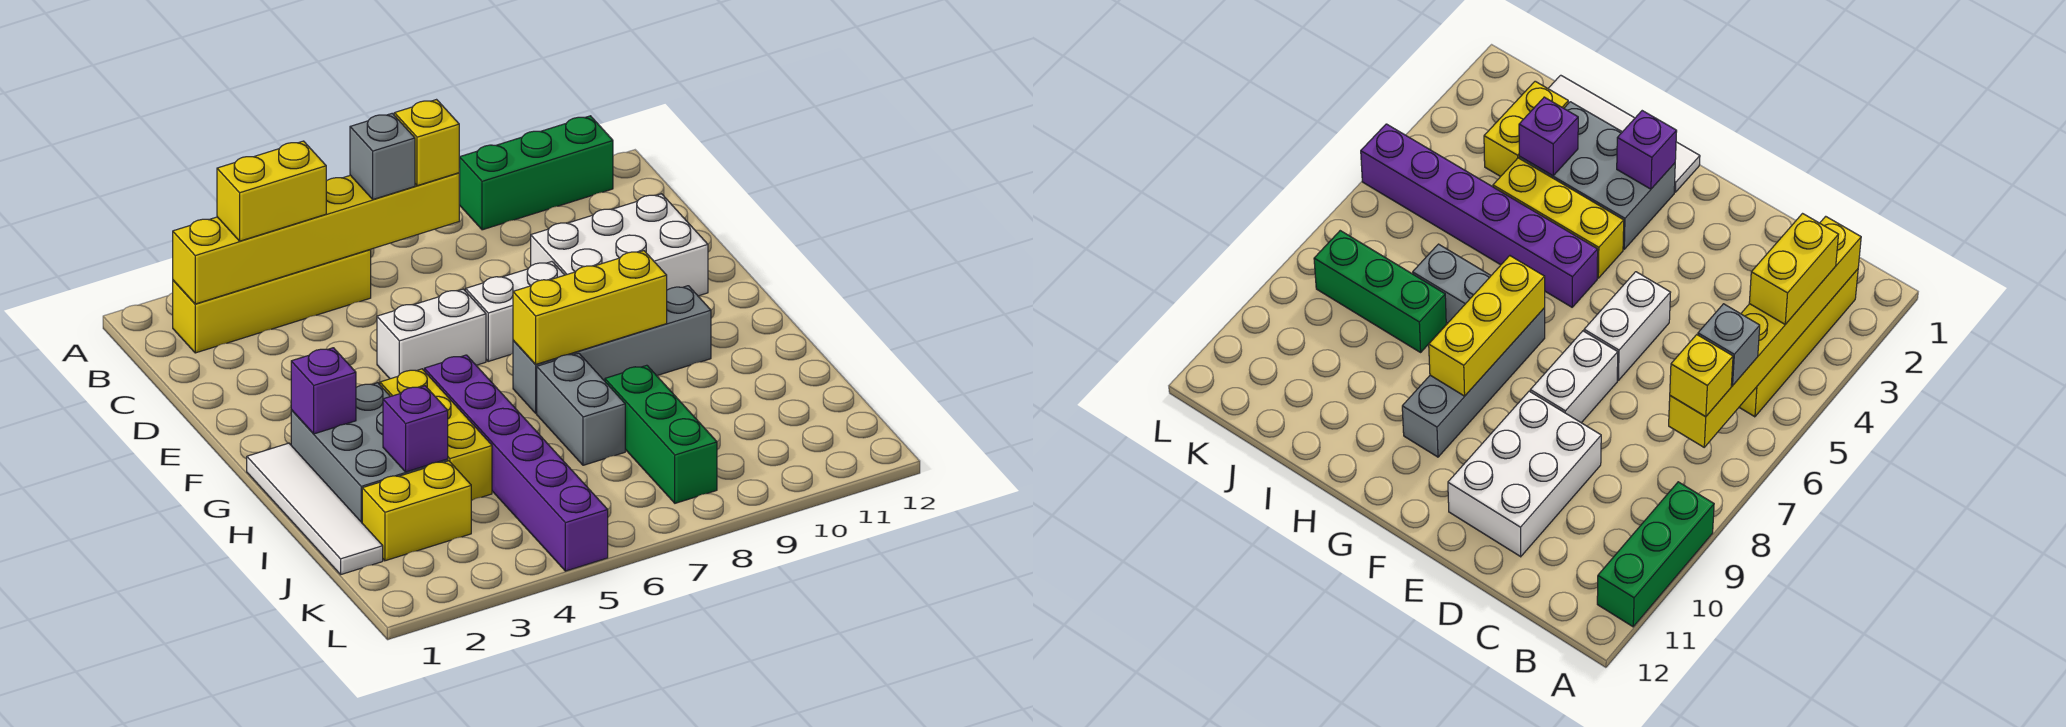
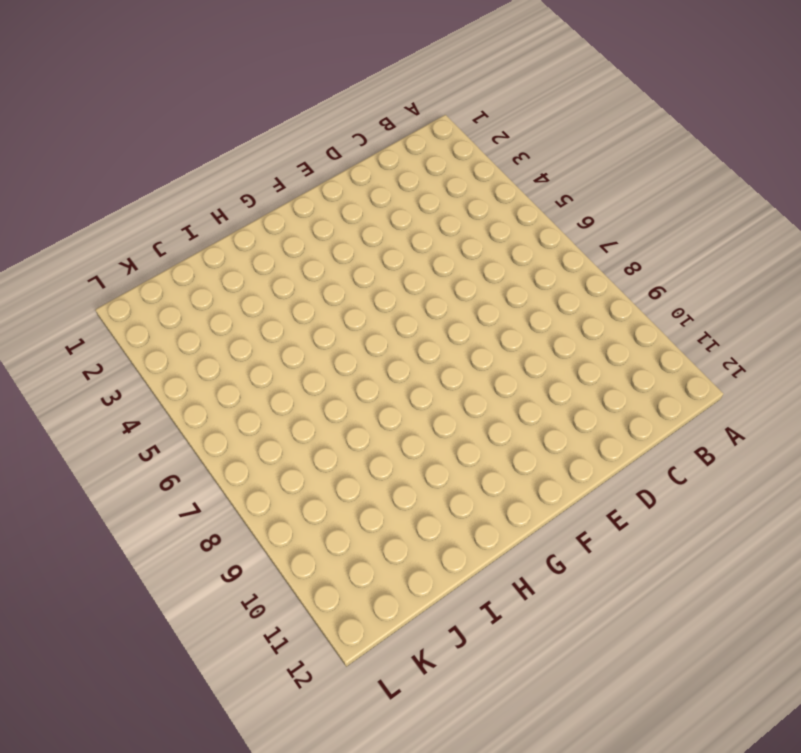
none -> green brick A9:A11 level 1
none -> yellow brick B2:B5 level 1
none -> white brick D9:E11 level 1

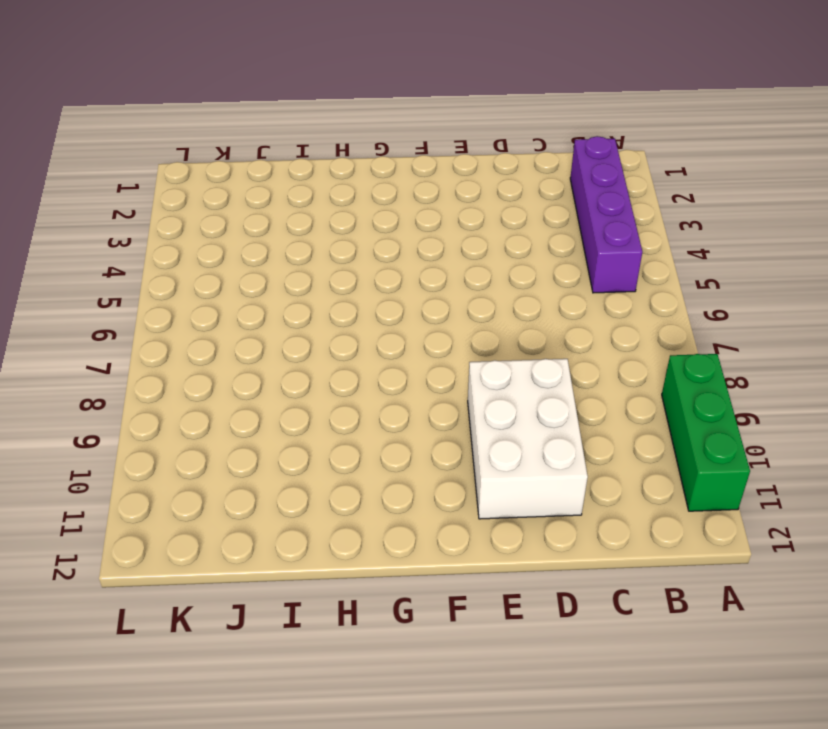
purple brick B2:B5 level 1 -> yellow brick B2:B5 level 1
none -> white brick E5:E6 level 1
none -> white brick E7:E8 level 1
none -> white tile G1:J1 level 1

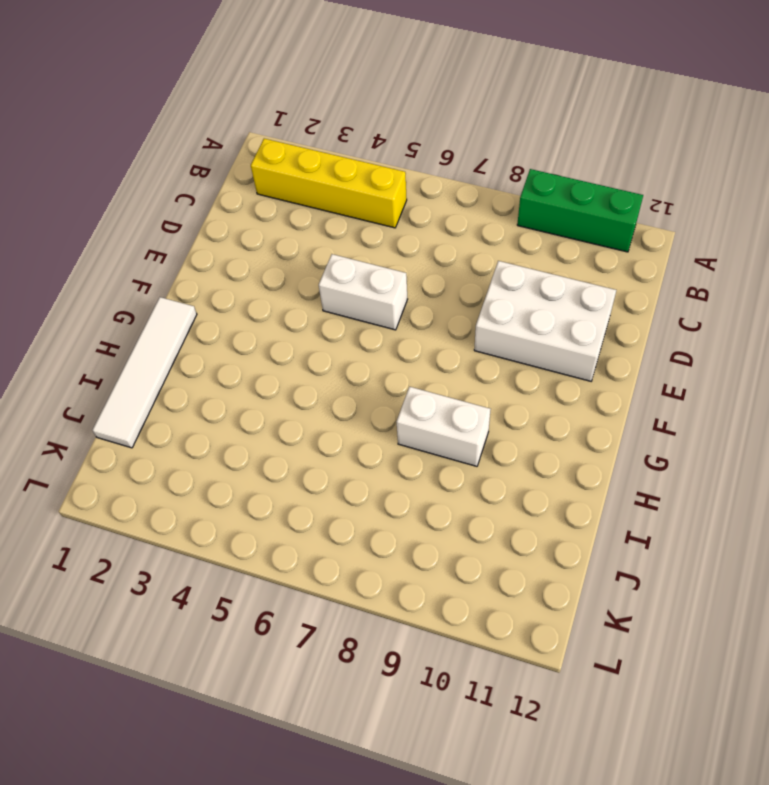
white brick H8:H9 level 1 -> white brick E7:E8 level 1
none -> grey brick G2:I3 level 1
none -> yellow brick G4:I4 level 1
none -> purple brick G5:L5 level 1

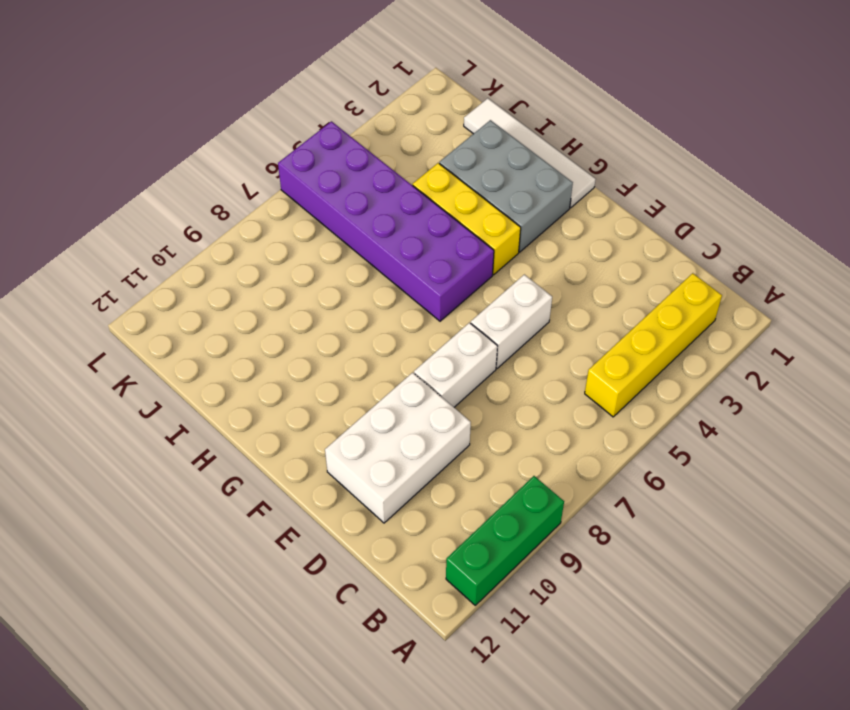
purple brick G5:L6 level 1 -> purple brick G5:L5 level 1
none -> grey brick G7:G10 level 1
none -> grey brick H7:I7 level 1
none -> green brick I8:K8 level 1

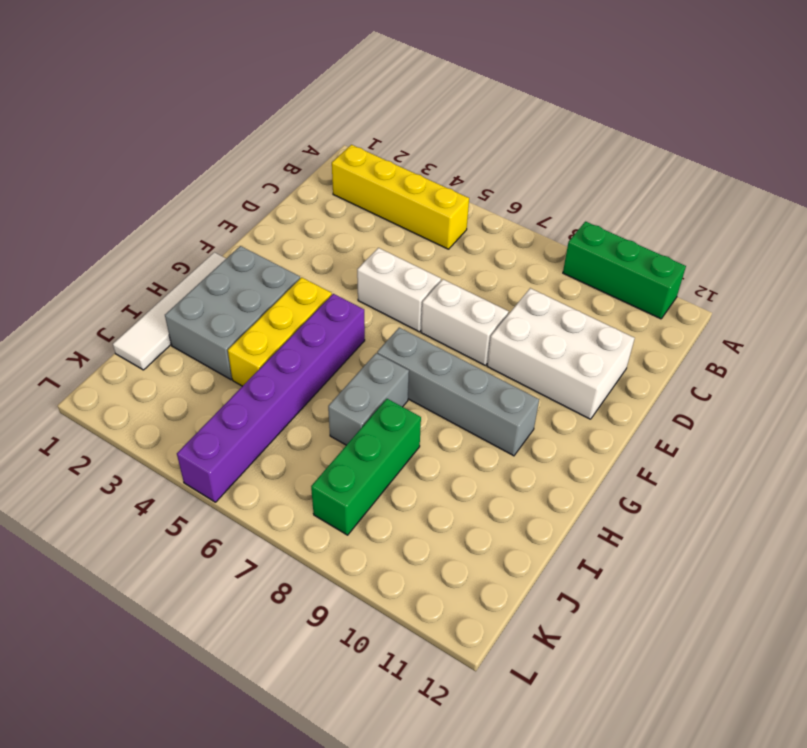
none -> yellow brick J2:J3 level 1
none -> yellow brick B2:B7 level 2
none -> purple brick G2 level 2

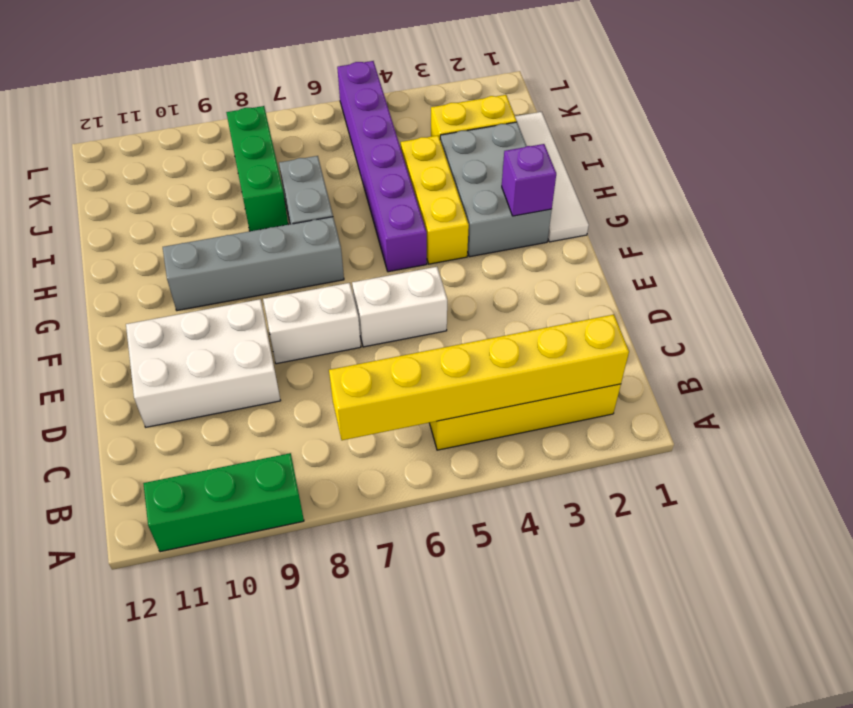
none -> yellow brick G7:G9 level 2
none -> purple brick I3 level 2
none -> yellow brick B3:B4 level 3

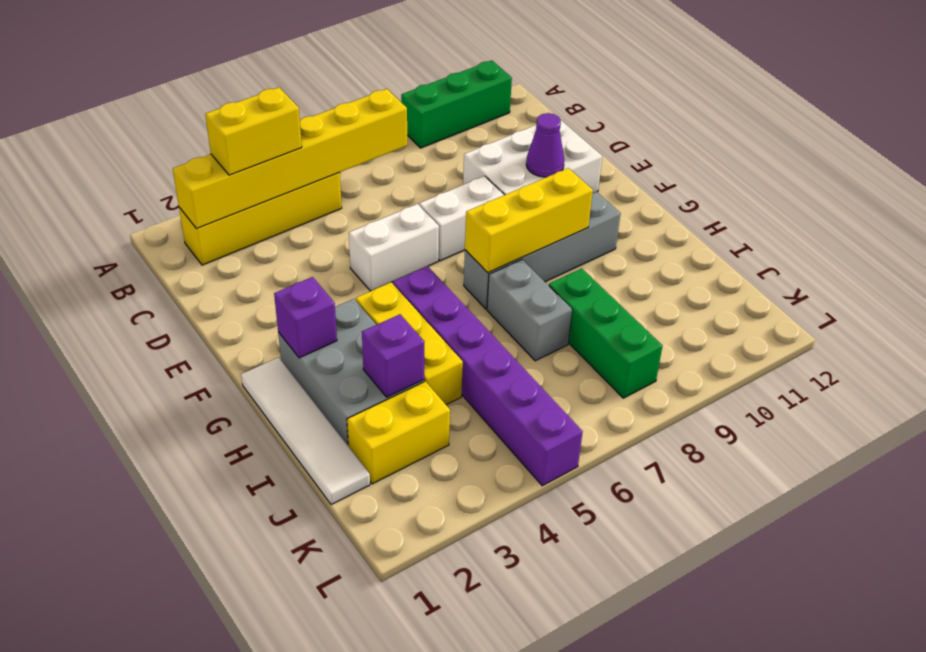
purple cone E10 level 2 -> none
none -> grey brick B6 level 3
none -> yellow brick B7 level 3

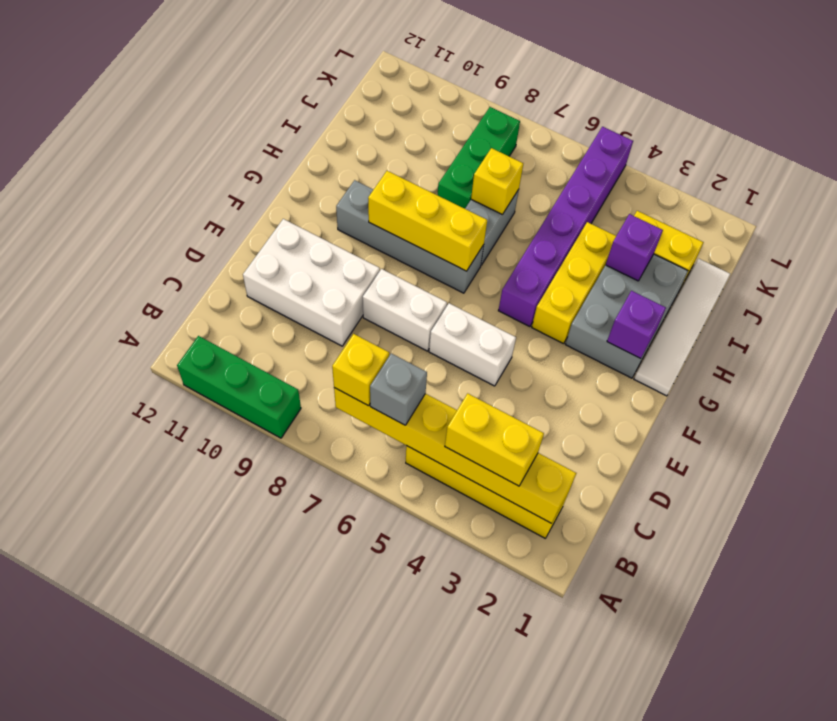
yellow brick I7 level 2 -> none

